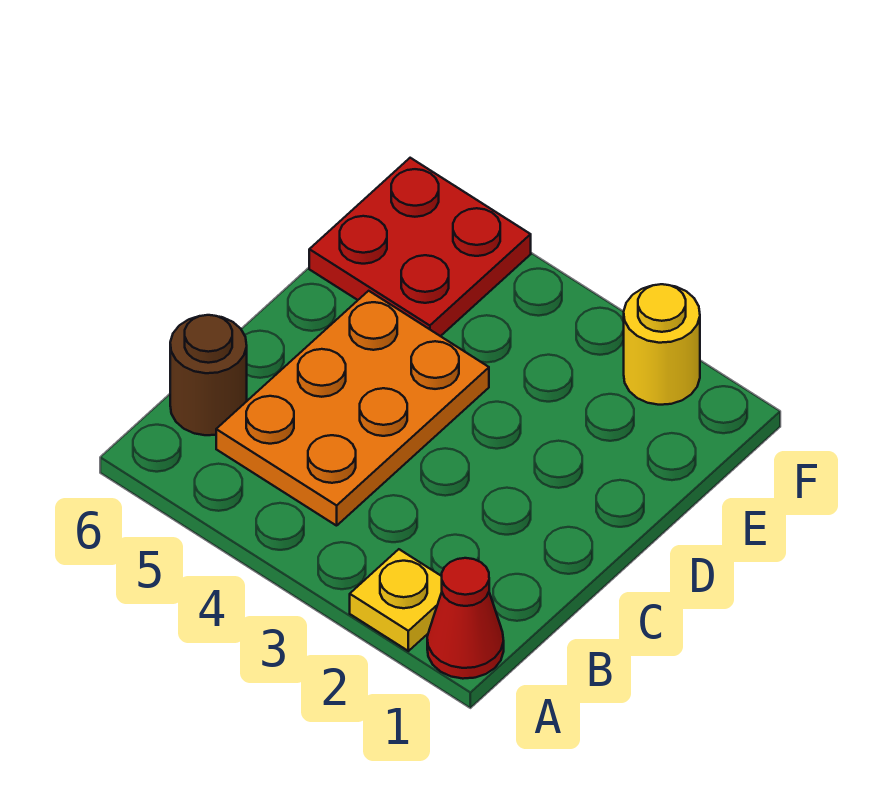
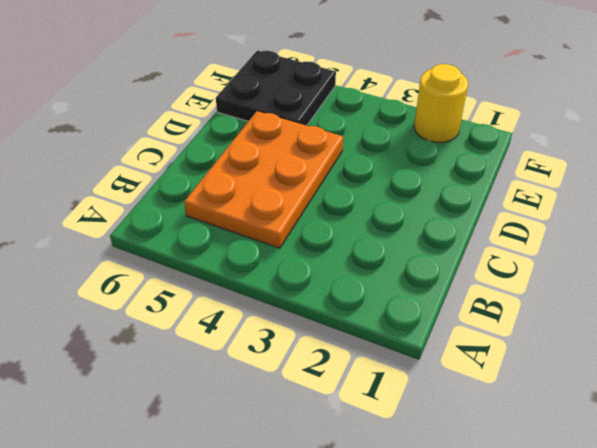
black plate E5:F6 level 1 -> red plate E5:F6 level 1
none -> red cone A1 level 1
none -> yellow plate A2 level 1

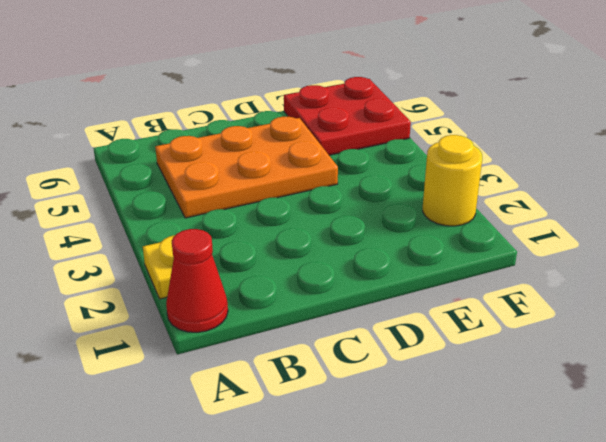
none -> brown round brick B6 level 1

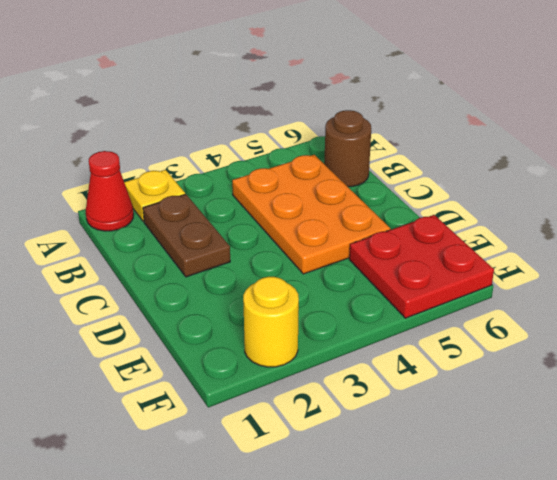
brown plate B2:C2 level 1 -> none

